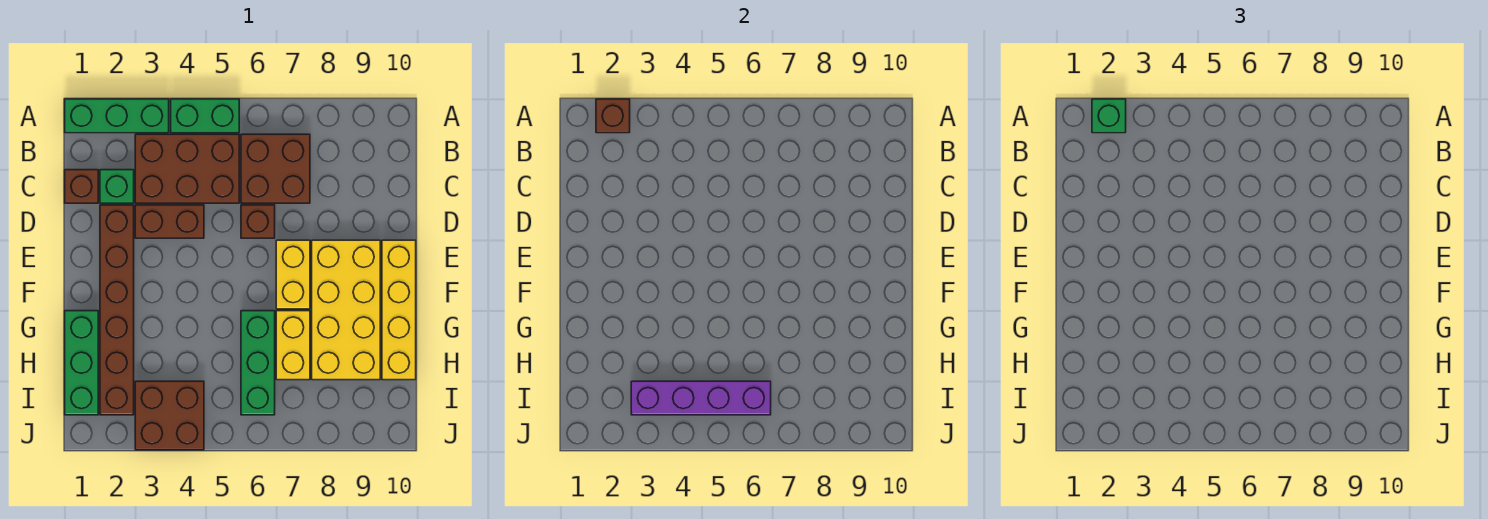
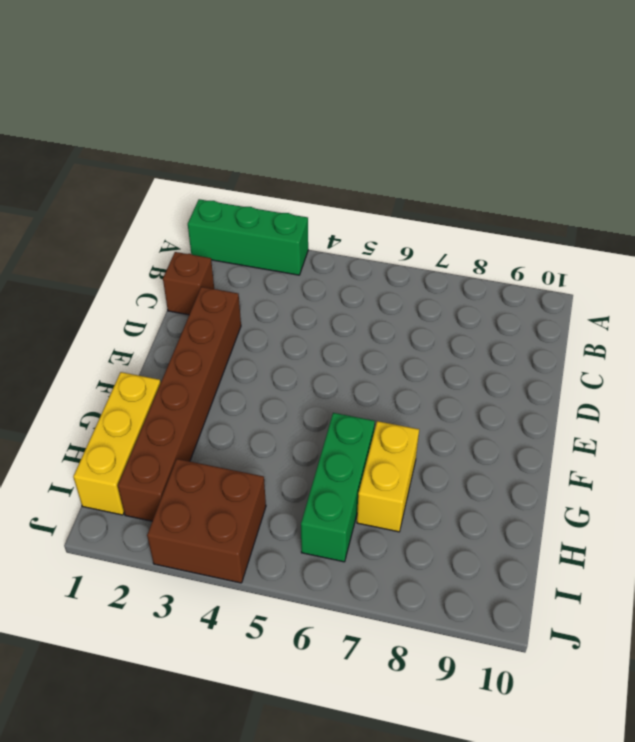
yellow brick G1:I1 level 1 -> green brick G1:I1 level 1
none -> green brick A4:A5 level 1
none -> brown brick B3:C5 level 1
none -> brown brick B6:C7 level 1

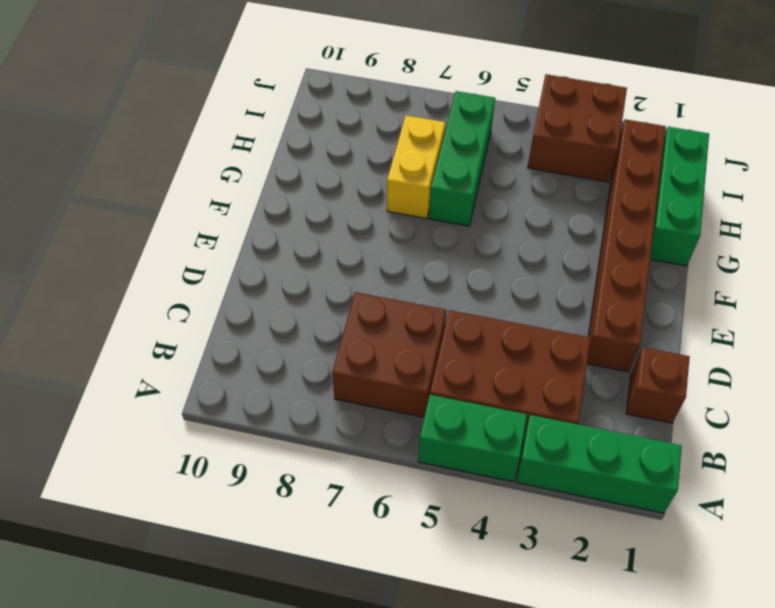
none -> green brick C2 level 1
none -> brown brick D3:D4 level 1
none -> brown brick D6 level 1

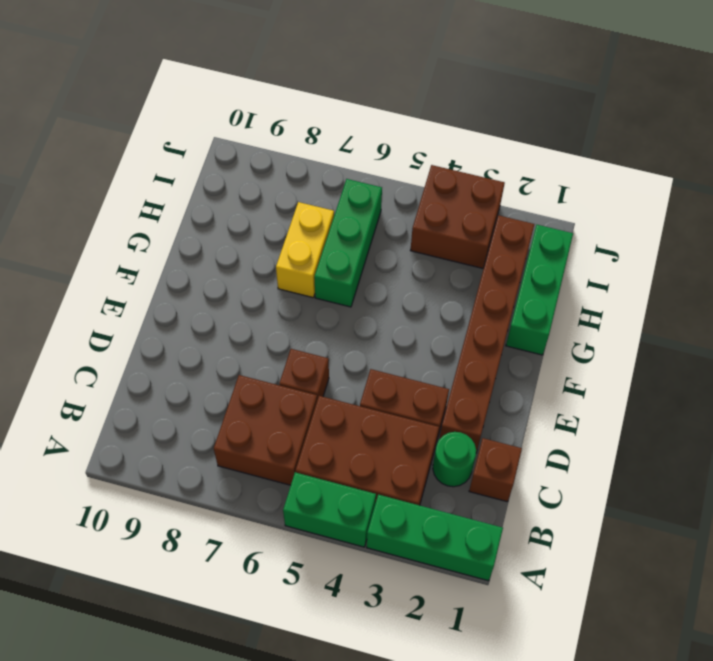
green round brick C2 level 1 -> green brick C2 level 1
none -> yellow brick E7:F7 level 1
none -> yellow brick E8:H9 level 1
none -> yellow brick E10:H10 level 1

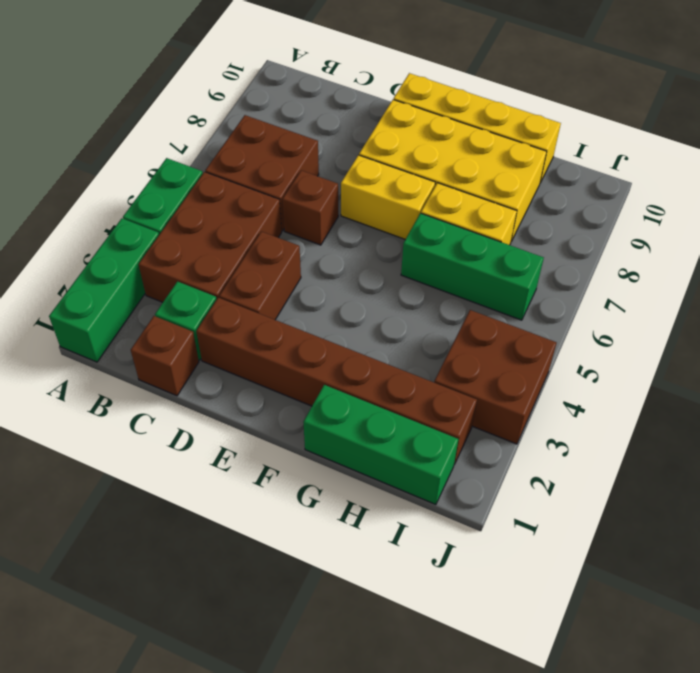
none -> brown brick A2 level 2
none -> purple brick I3:I6 level 2
none -> green brick A2 level 3

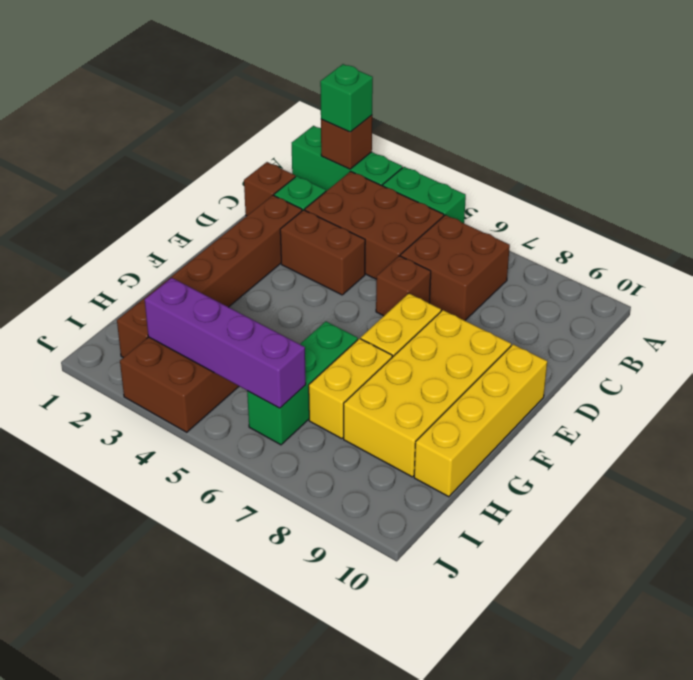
none -> green brick G1:I1 level 1

